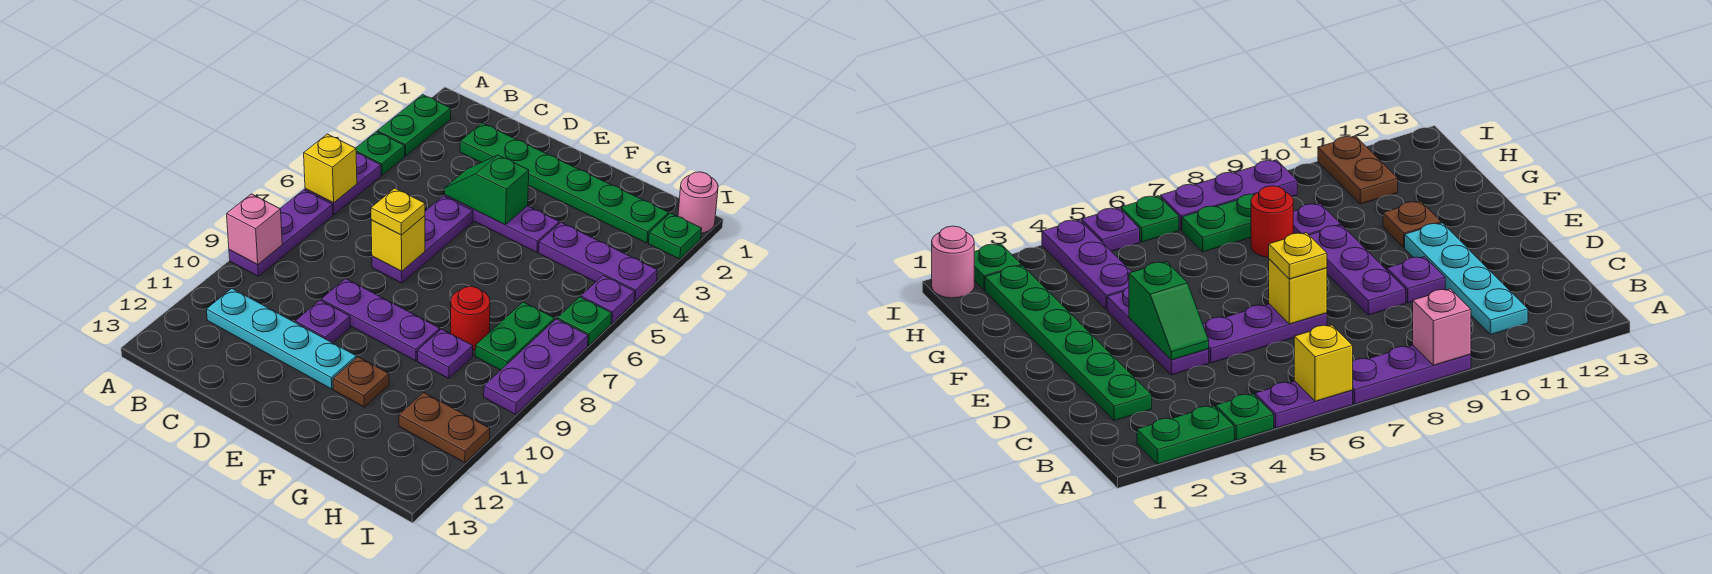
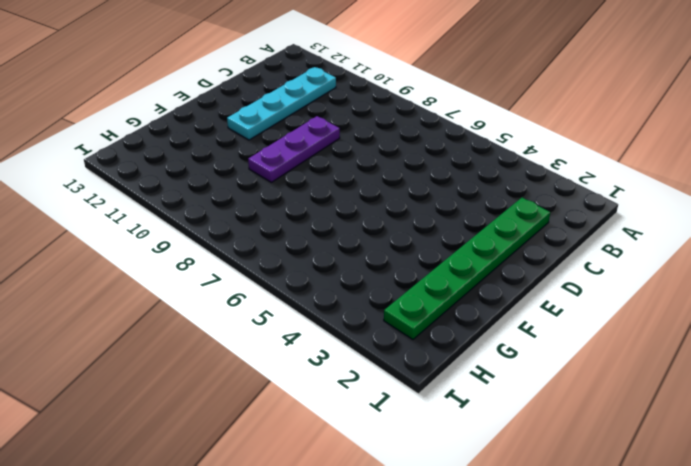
none -> green plate A2:A3 level 1
none -> green plate A4 level 1
none -> purple plate A5:A6 level 1

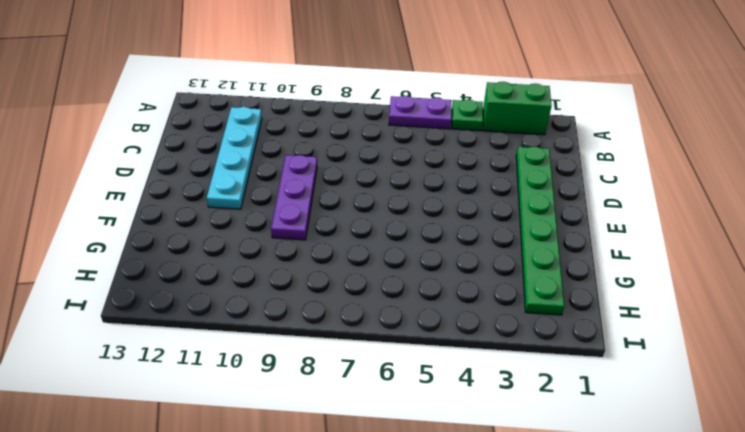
green brick A2:A3 level 1 -> green plate A2:A3 level 1
none -> purple plate A7:A9 level 1
none -> purple plate D4:F4 level 1
none -> purple plate D5:D7 level 1

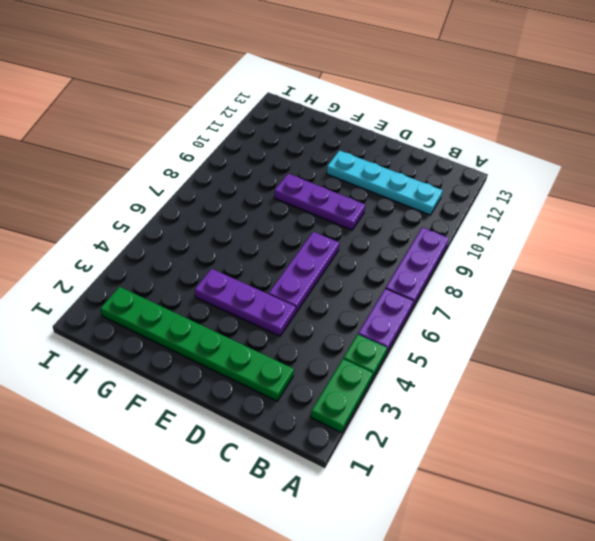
none -> purple plate D10 level 1
none -> brown plate F11 level 1
none -> purple plate G4:I4 level 1

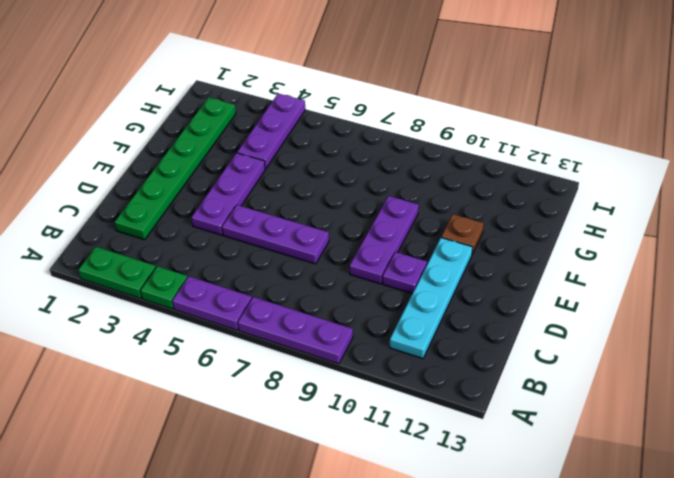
none -> red round brick G8 level 1
none -> purple plate G9 level 1
none -> green plate H7:H8 level 1

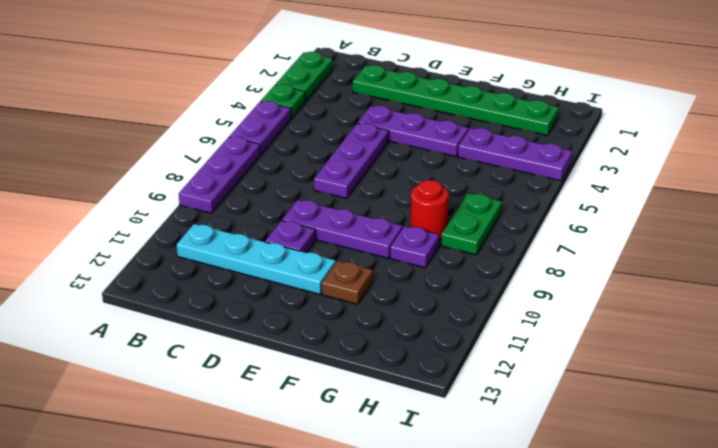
none -> brown plate H11:I11 level 1
none -> pink round brick I1 level 1
none -> green plate I2 level 1

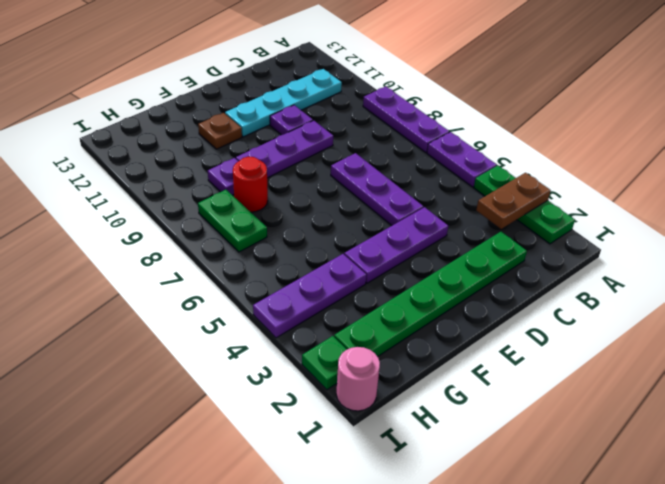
brown plate A3:B3 level 2 -> brown plate H11:I11 level 1
none -> purple plate I5 level 1
none -> green plate I6 level 1
none -> purple plate I7:I9 level 1

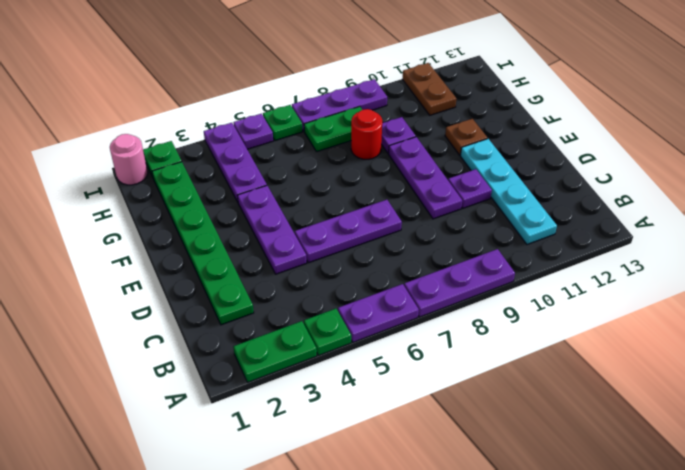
none -> yellow brick A6 level 2
none -> pink brick A9 level 2
none -> green slope D4:E4 level 2 top E

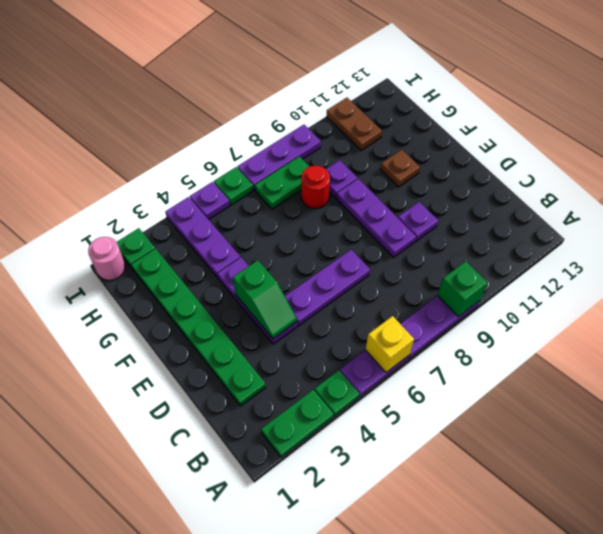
green brick A9 level 2 -> pink brick A9 level 2
none -> cyan plate B11:E11 level 1
none -> yellow brick D7 level 2
none -> yellow plate D7 level 3

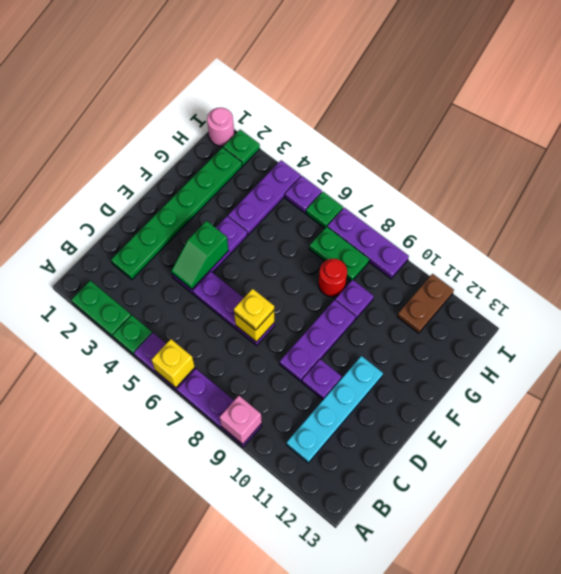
none -> brown plate F11 level 1

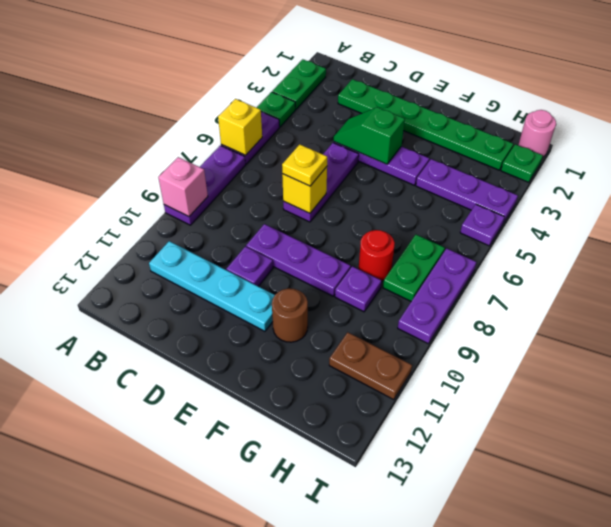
brown round brick F11 level 1 -> brown plate F11 level 1
none -> green plate I6 level 1

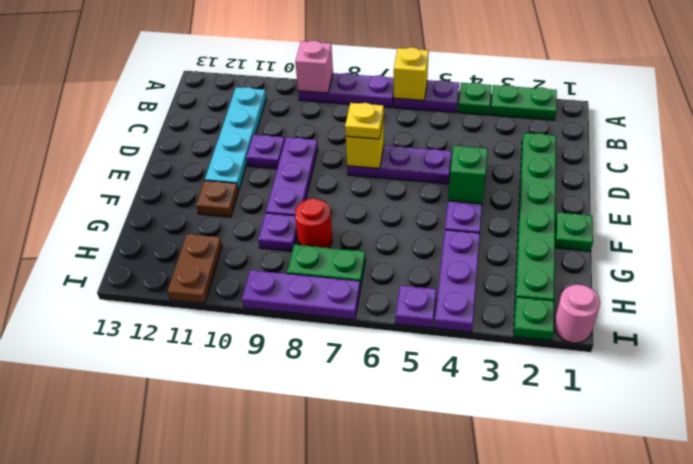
green plate F1 level 1 -> green plate I6 level 1

